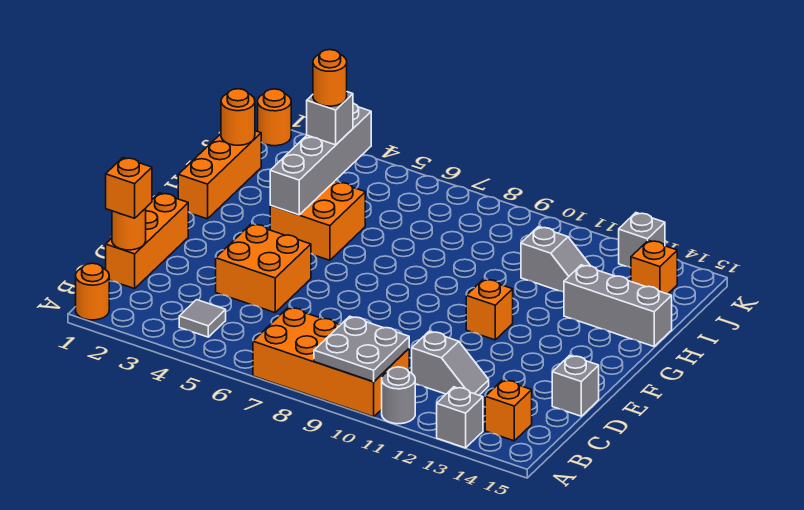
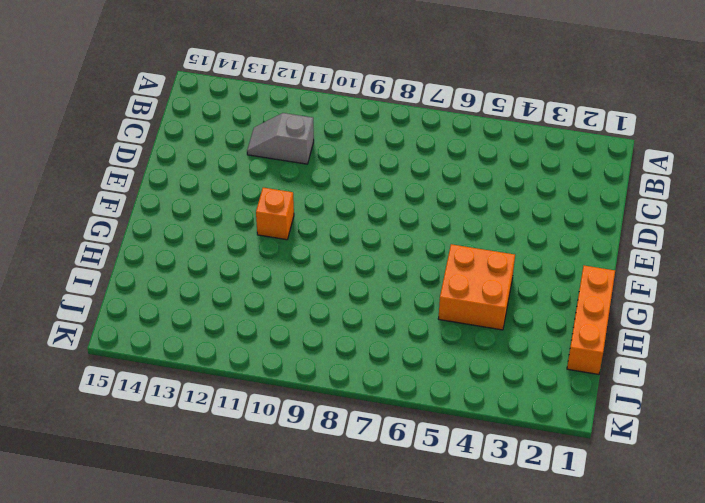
none -> orange round brick A1 level 1
none -> orange brick A7:B10 level 1
none -> grey round brick A11 level 1

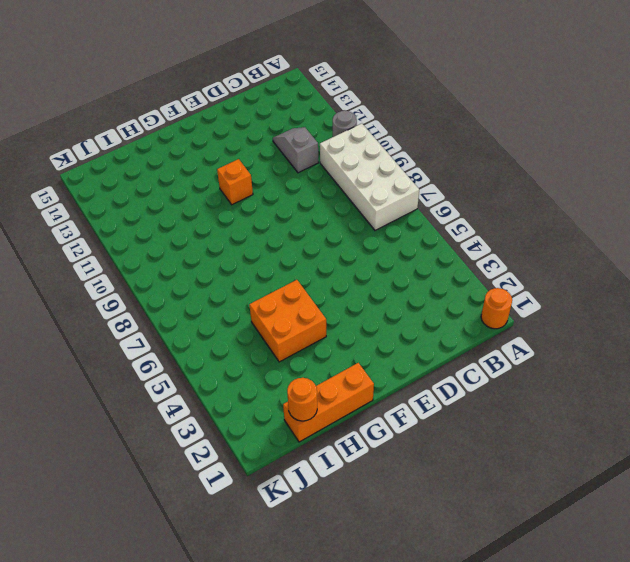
white brick A7:B10 level 1 -> orange brick A7:B10 level 1
none -> grey brick A13 level 1
none -> grey tile B4 level 1
none -> orange brick B14 level 1

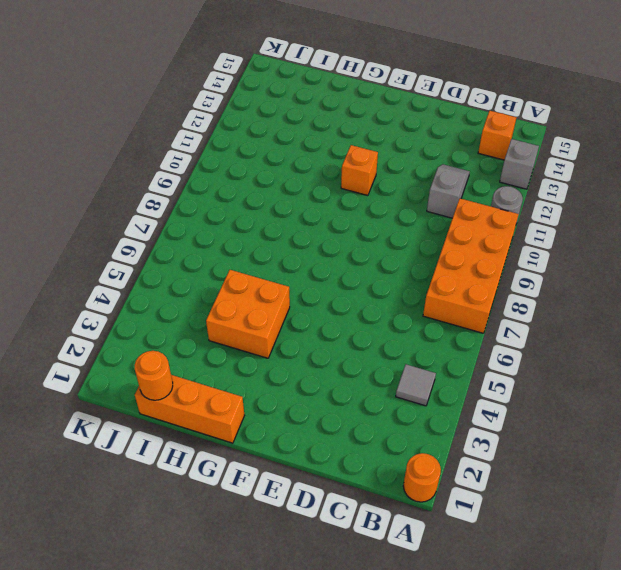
none -> orange brick C1:E1 level 1
none -> orange brick D4:E5 level 1
none -> grey brick D15 level 1

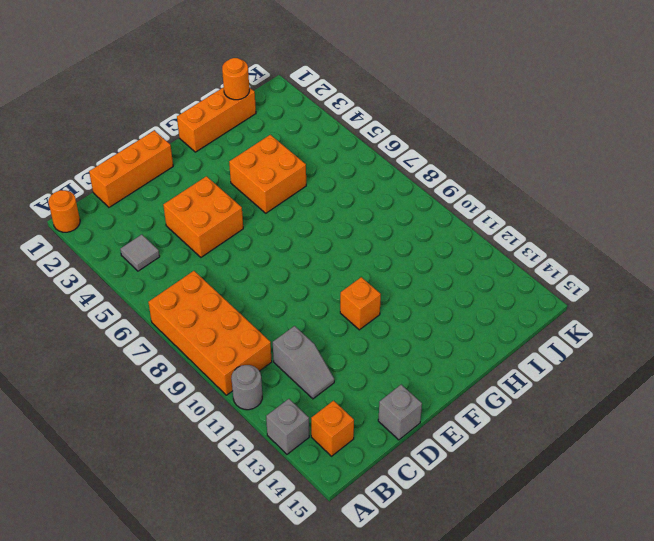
none -> grey brick H13:H15 level 1
none -> grey slope I11:I12 level 1 top 11
none -> orange brick J14 level 1

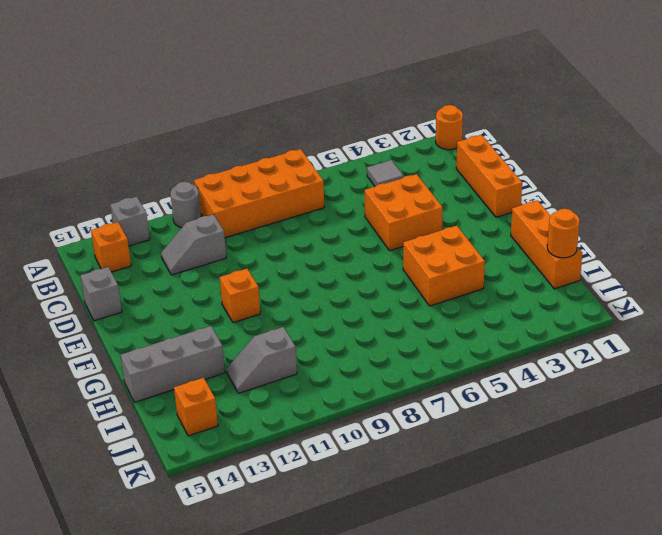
none -> orange round brick K1 level 1
none -> grey brick K13 level 1
none -> grey plate A9:B10 level 2

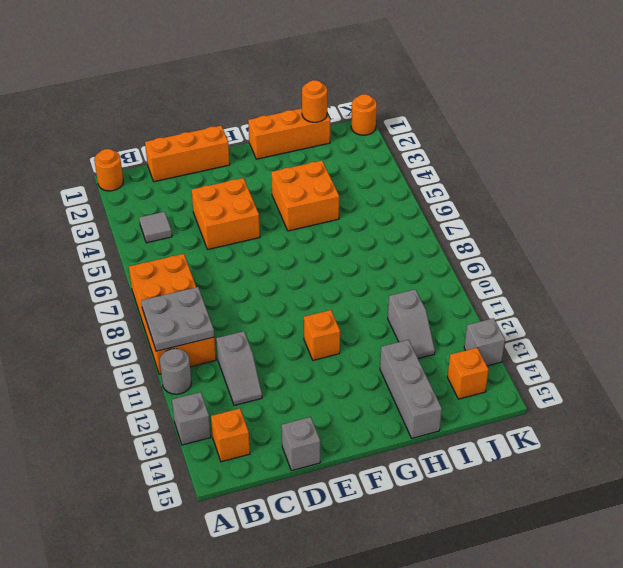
none -> orange round brick C1 level 2
none -> grey brick G4:J4 level 2
none -> orange brick C1 level 3

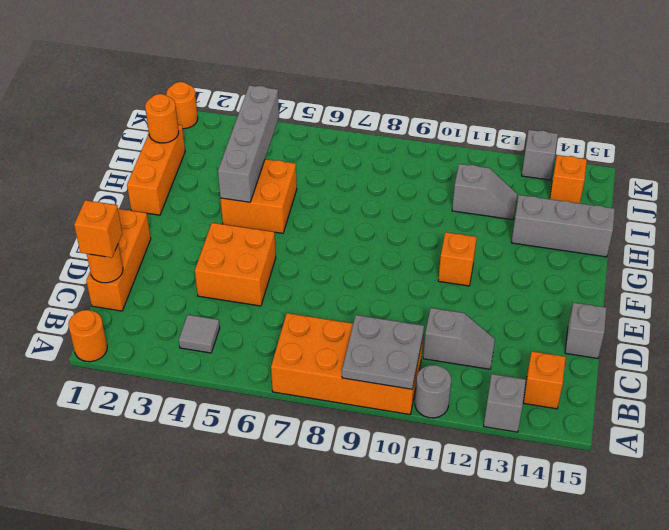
none -> grey brick I4 level 3
none -> orange round brick I4 level 4

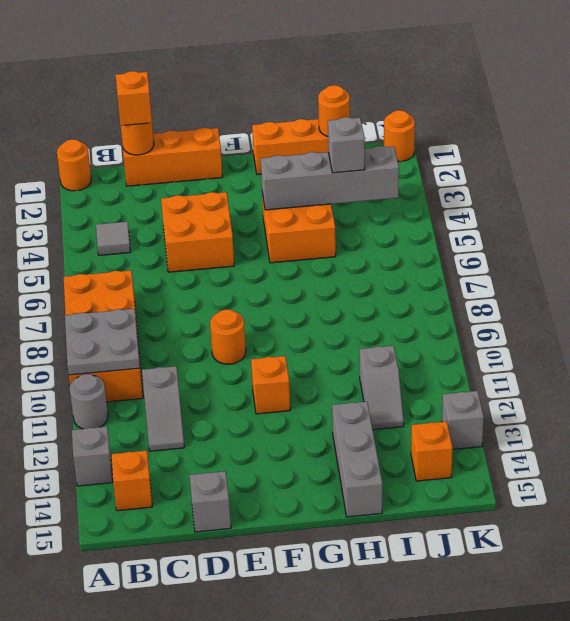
orange round brick E9 level 1 -> orange round brick I4 level 4

